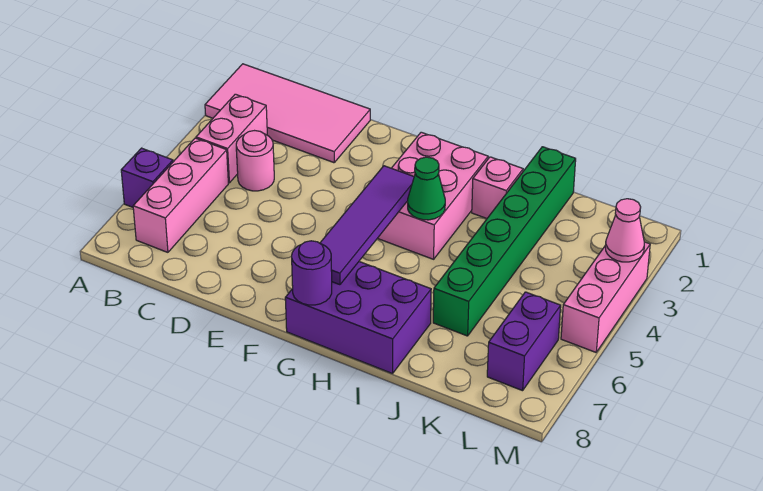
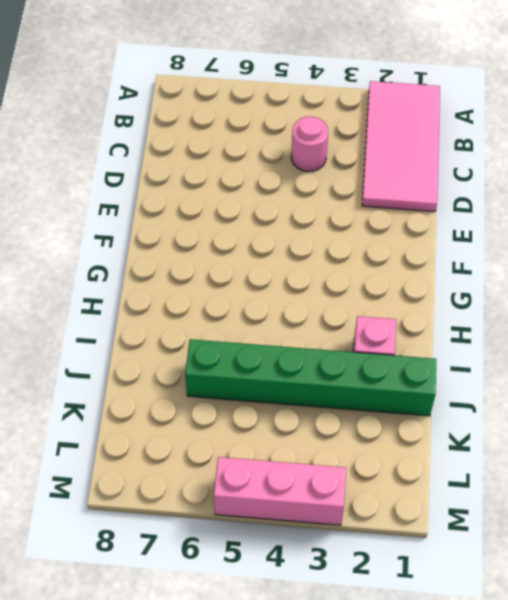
none -> purple brick A6 level 1
none -> pink brick B3:B4 level 1
none -> pink brick B5:B7 level 1

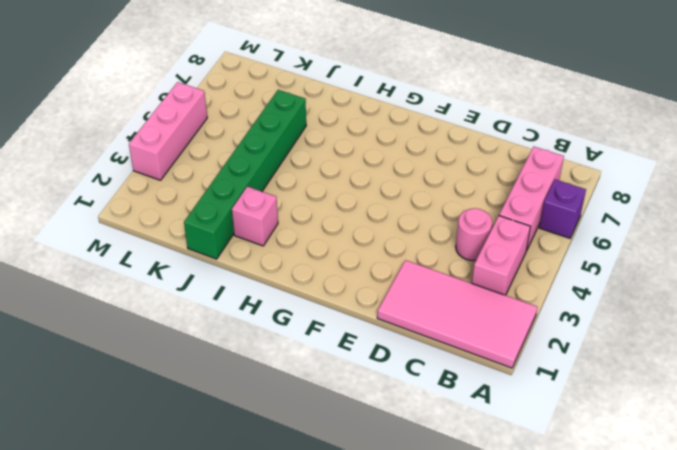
none -> pink brick G2:H4 level 1
none -> purple brick G7:I8 level 1
none -> purple brick L6:L7 level 1

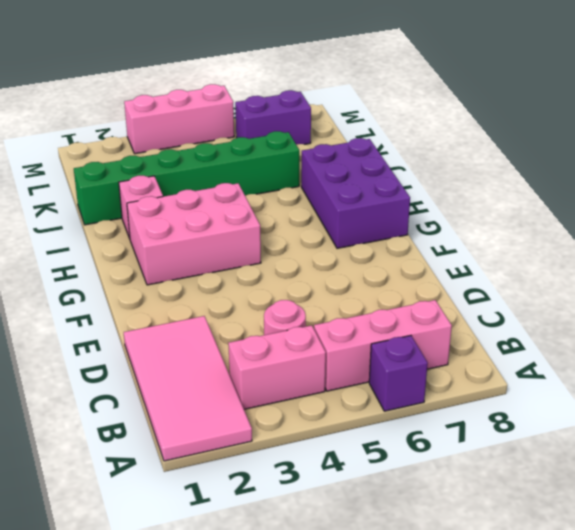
none -> purple tile G4:G7 level 2
none -> purple round brick G8 level 2
none -> green cone H4 level 2

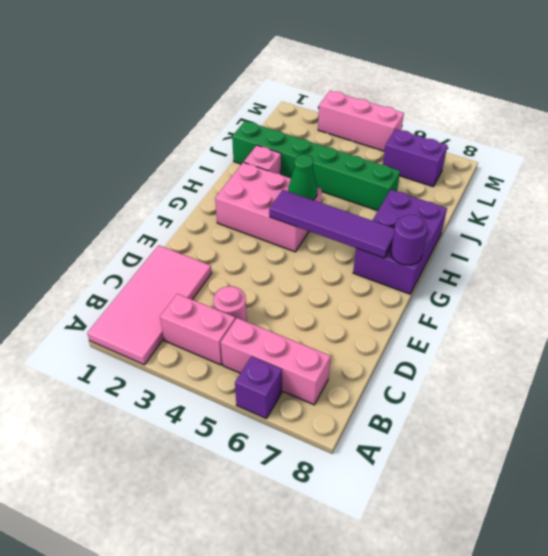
none -> pink cone M3 level 2

